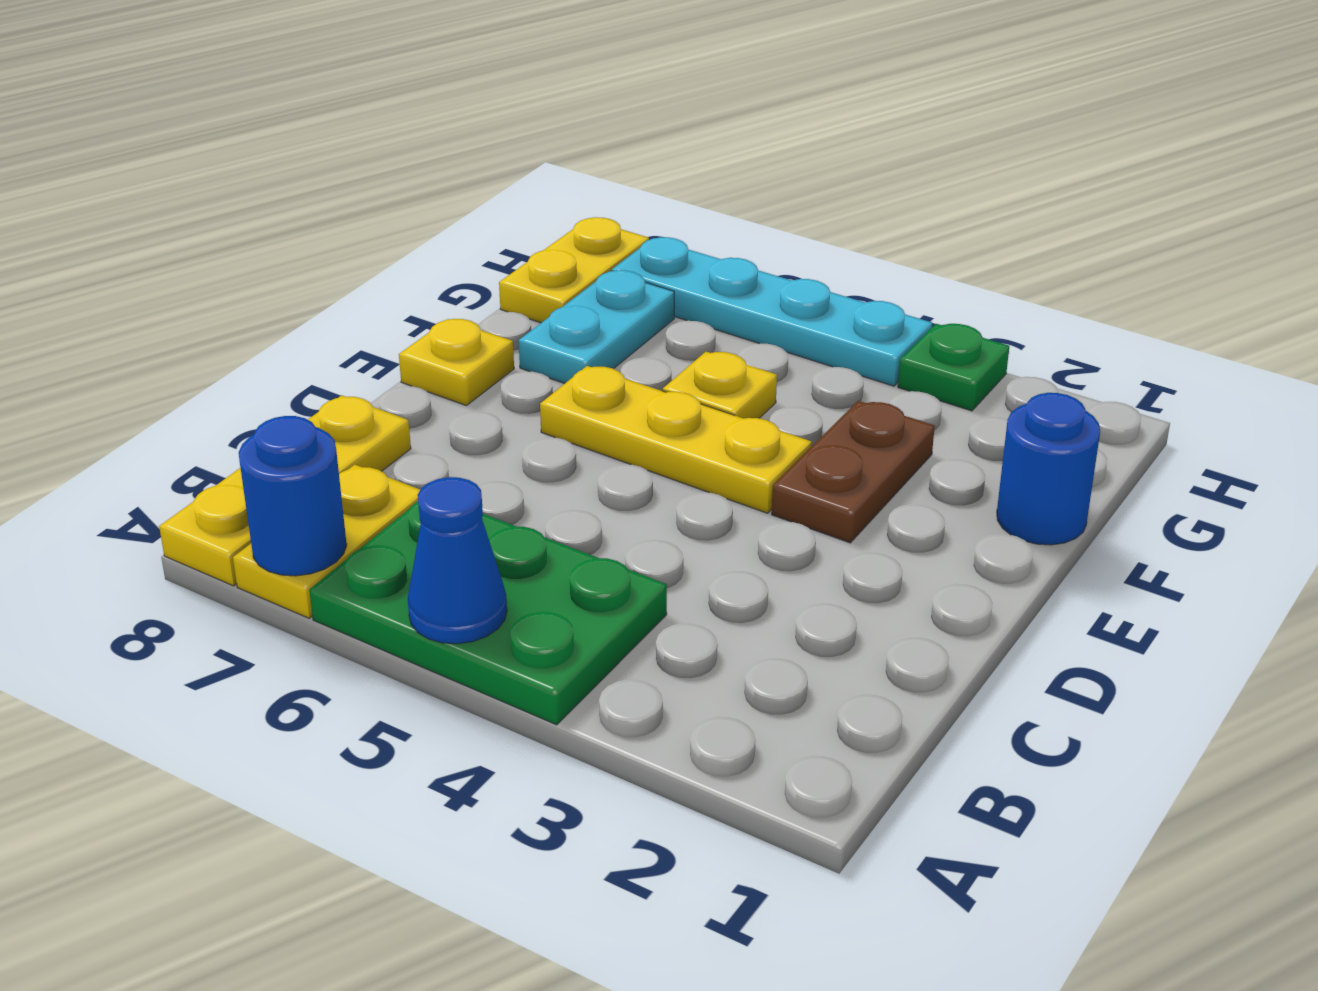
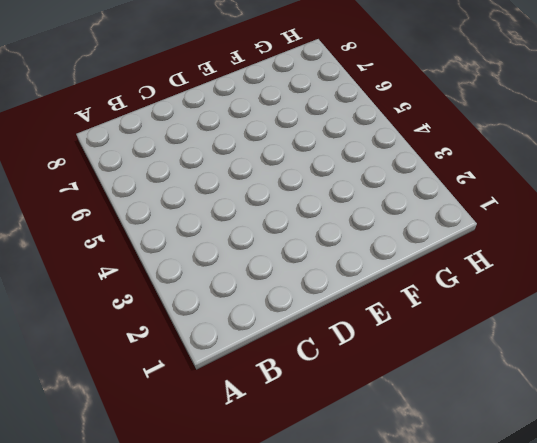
none -> green plate A4:B6 level 1
none -> yellow plate A7:B7 level 1
none -> yellow plate A8:C8 level 1

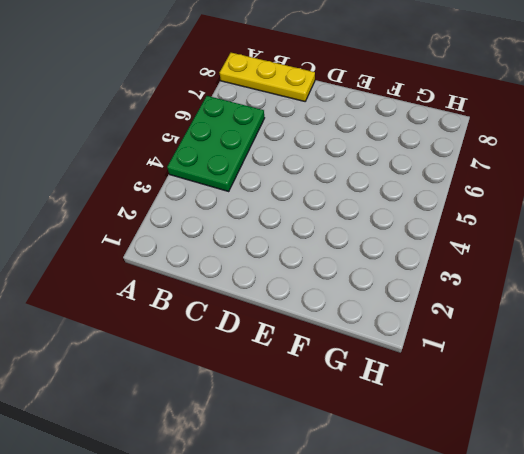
none -> yellow plate A7:B7 level 1
none -> brown plate E3:F3 level 1
none -> yellow plate E4:E6 level 1

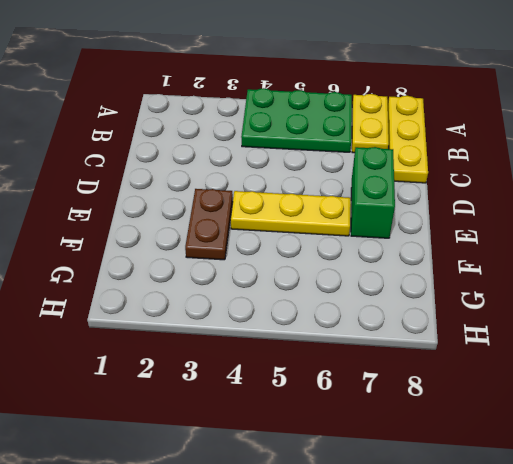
green brick D7:E7 level 1 -> none
none -> yellow plate E8 level 1
none -> blue round brick F1 level 1
none -> yellow plate F5 level 1

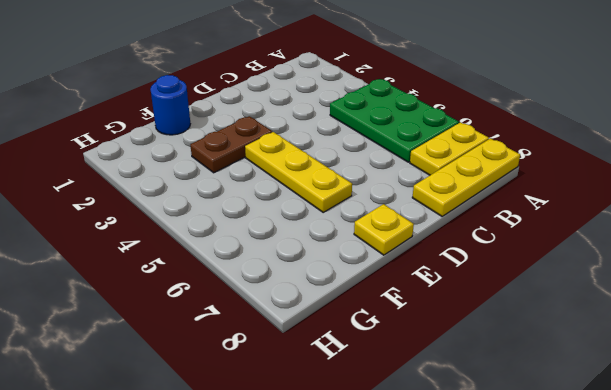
none -> yellow plate F5 level 1
none -> cyan plate F7:G7 level 1
none -> yellow plate G8:H8 level 1

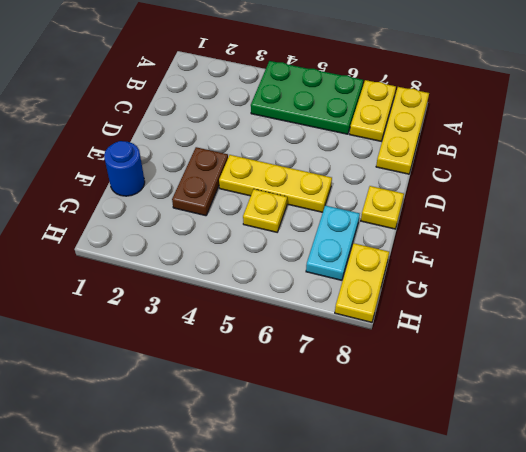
none -> green plate H3 level 1
none -> cyan plate H4:H7 level 1
none -> blue cone A5 level 2

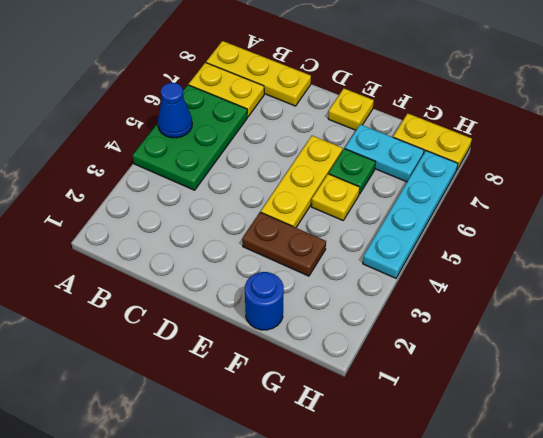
green plate F6 level 1 -> green plate H3 level 1
none -> blue round brick A7 level 2

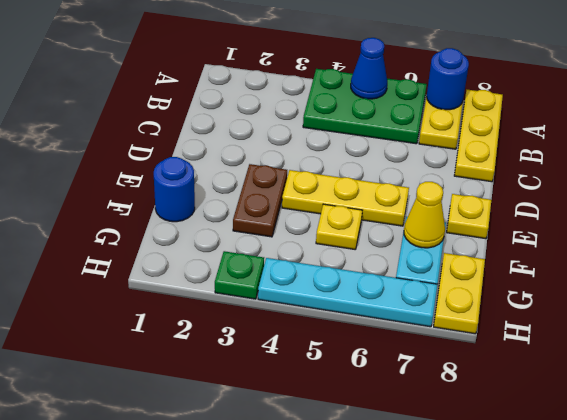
yellow cone F7 level 2 -> none

